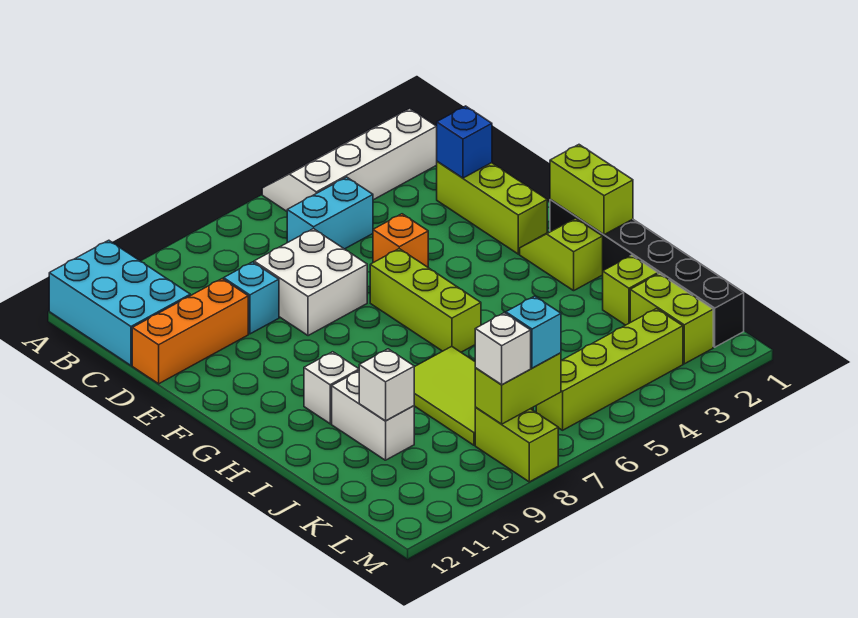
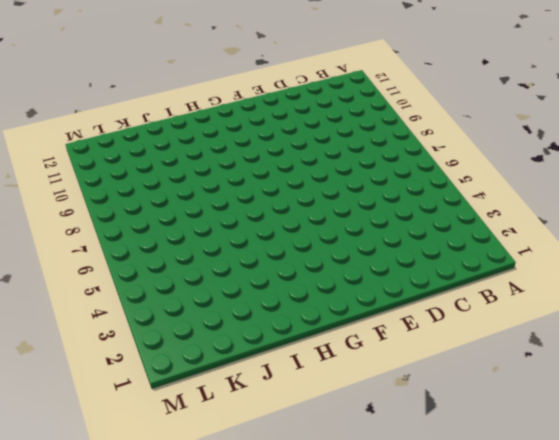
none -> white slope A2:B5 level 1 top B
none -> cyan brick A11:C12 level 1
none -> cyan brick C5:C6 level 1

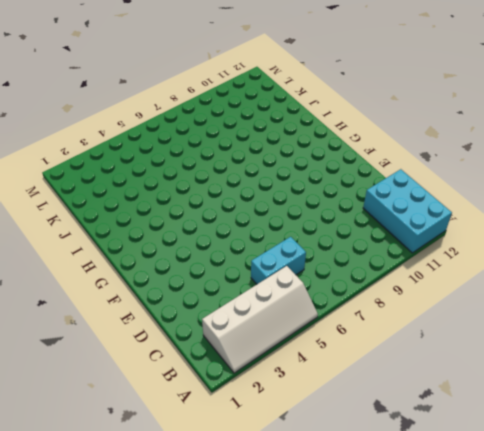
none -> lime brick D2:F2 level 1
none -> white brick D7:E8 level 1
none -> cyan brick D9 level 1

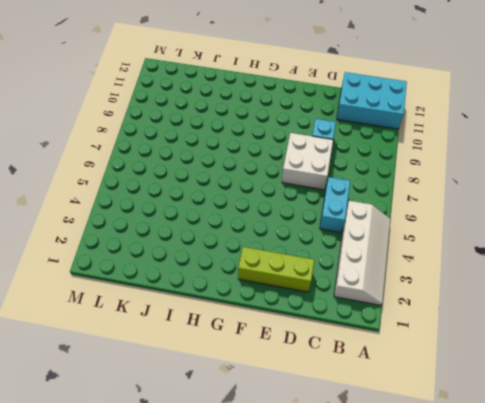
none -> orange brick D10:D12 level 1
none -> orange brick E5 level 1
none -> lime brick F6:H6 level 1

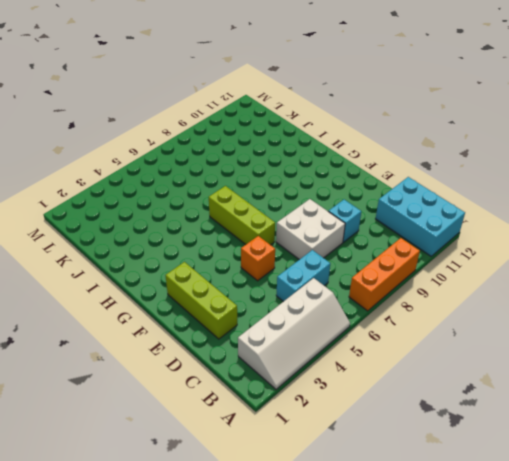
orange brick A7:A9 level 1 -> orange brick D10:D12 level 1
none -> black brick G1:L1 level 1
none -> lime slope G2:H2 level 1 top H
none -> white brick H10 level 1

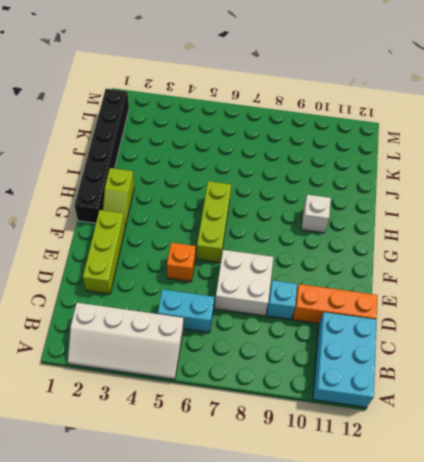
none -> lime tile I7:K8 level 1
none -> white brick I10:J10 level 1
none -> lime brick J2 level 1

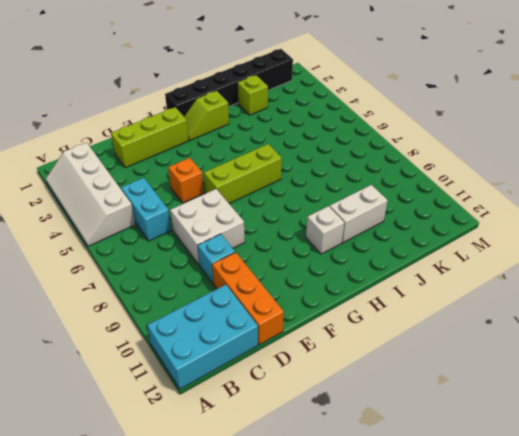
none -> lime tile I7:K8 level 1
none -> lime brick K2:L2 level 1
none -> lime brick L3:L6 level 1

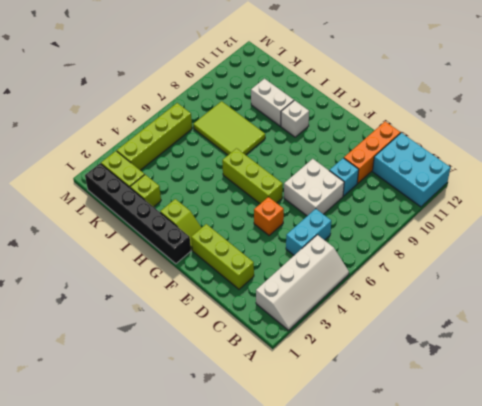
none -> lime brick L8:M8 level 1
none -> blue brick D2 level 2
none -> lime brick G1:H1 level 2

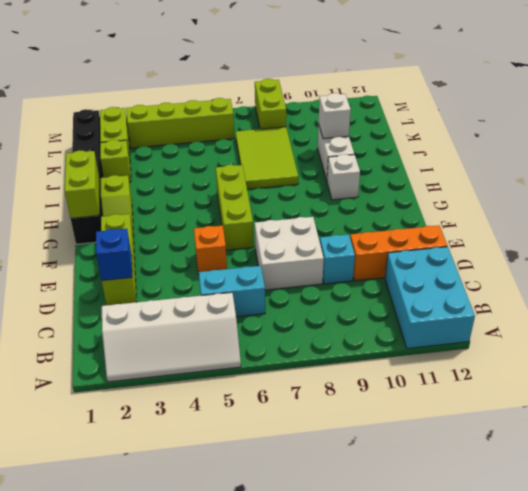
none -> lime brick L7:L8 level 2
none -> cyan brick L7 level 3
none -> white brick L8 level 3

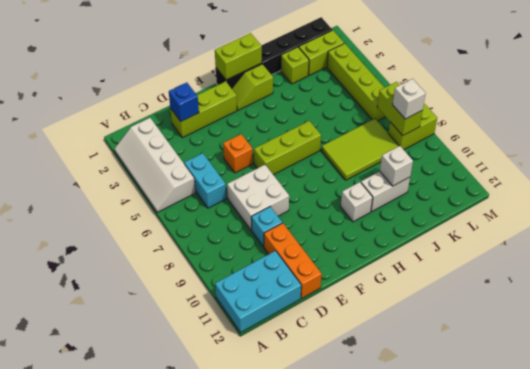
none -> cyan brick L7 level 3

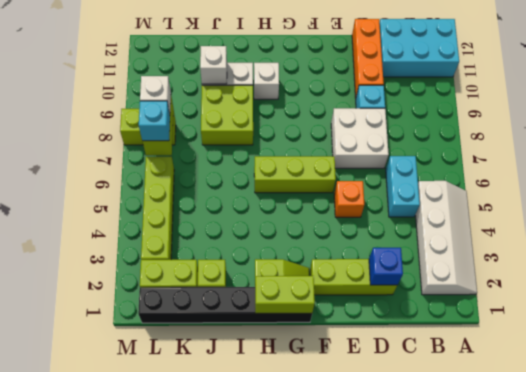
lime brick I8:J9 level 1 -> lime tile I7:K8 level 1

